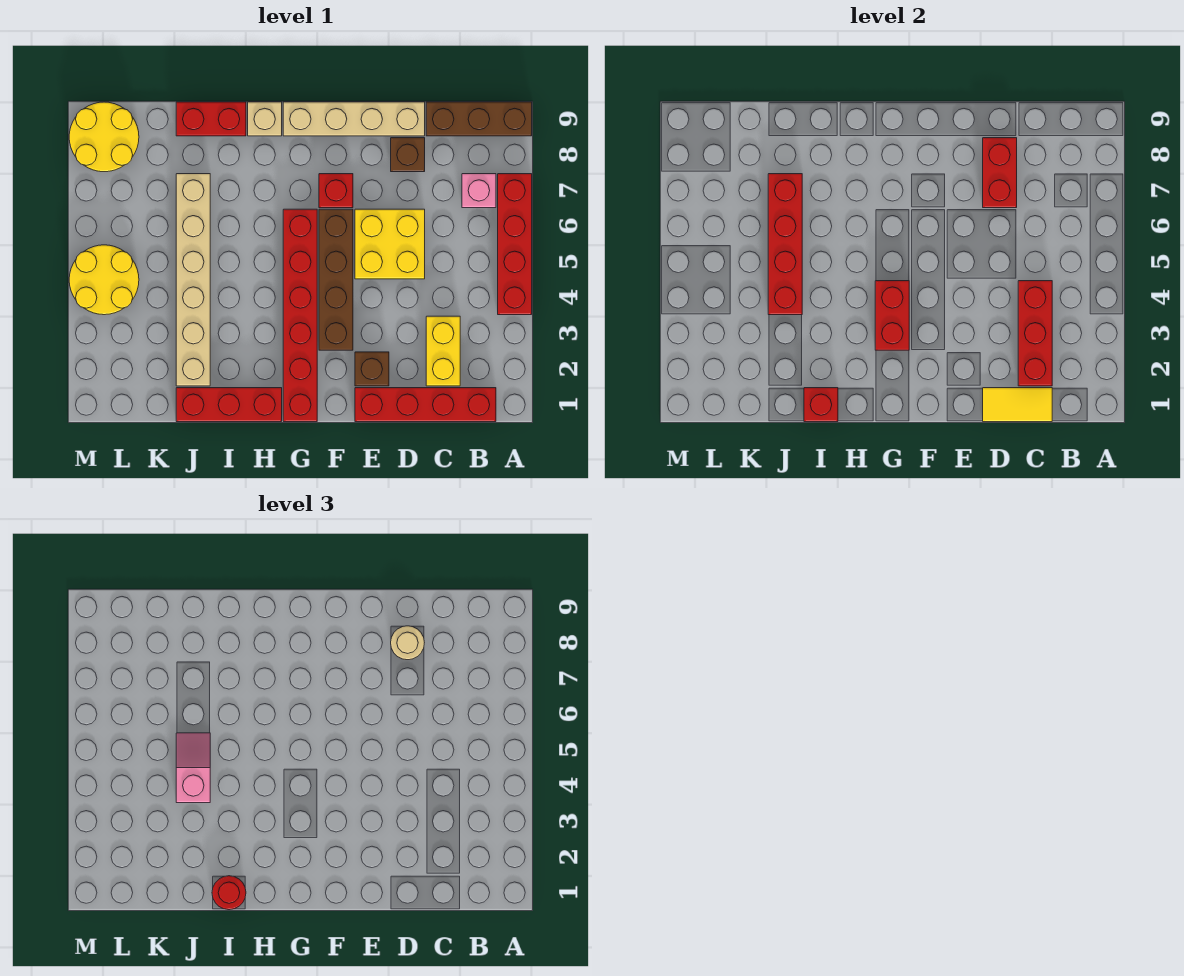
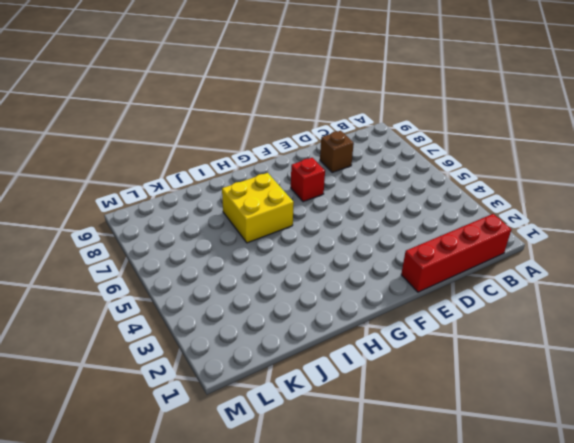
yellow brick H6:I7 level 1 -> yellow brick D5:E6 level 1
none -> red brick A4:A7 level 1
none -> brown brick A9:C9 level 1
none -> pink brick B7 level 1

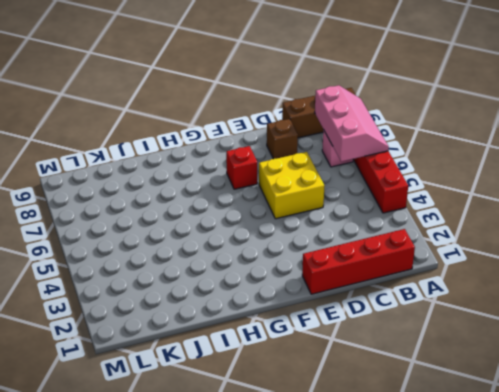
pink slope A6:B8 level 2 top B -> none
none -> yellow brick C2:C3 level 1
none -> tan brick D9:G9 level 1
none -> brown brick E2 level 1

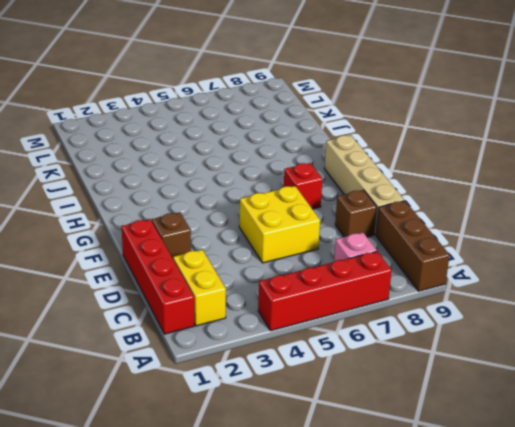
yellow brick B2:C2 level 1 -> yellow brick C2:C3 level 1
none -> brown brick F3:F6 level 1
none -> red brick G1:G6 level 1
none -> red brick H1:J1 level 1

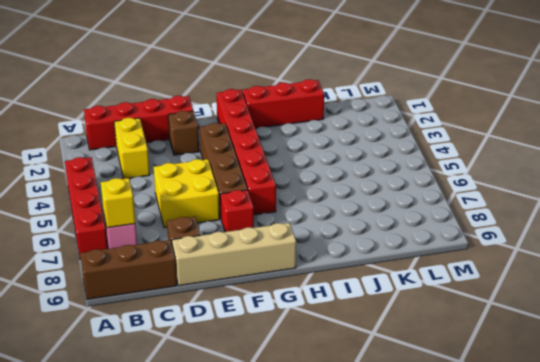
yellow brick B7 level 2 -> none
none -> tan brick H9 level 1
none -> red brick I9:J9 level 1
none -> tan brick J2:J7 level 1

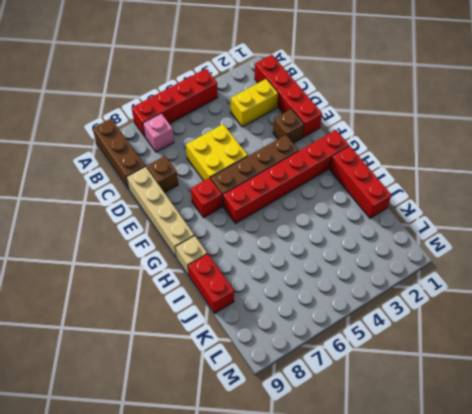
none -> tan brick J2:J7 level 1
none -> yellow round brick L4:M5 level 1
none -> yellow round brick L8:M9 level 1

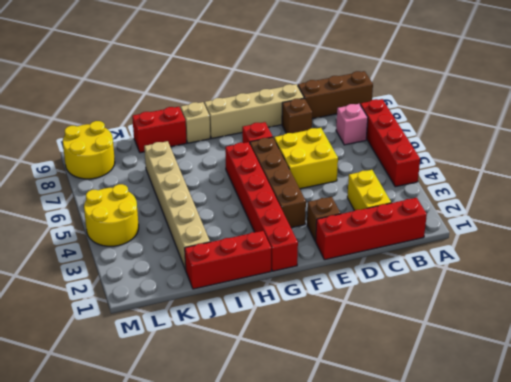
none -> yellow tile C1:D1 level 2
none -> red brick C2:C4 level 2
none -> red brick D7:D8 level 2

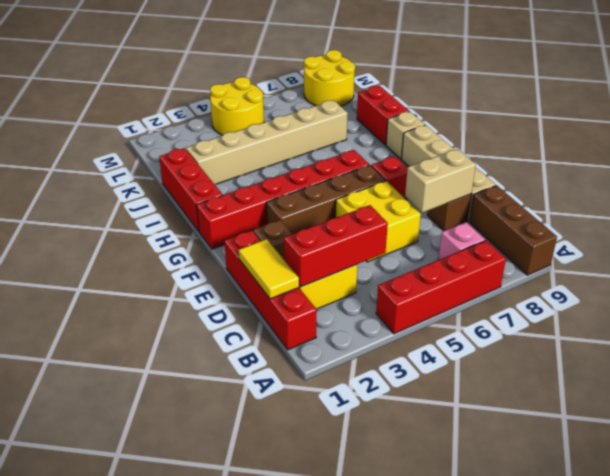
tan brick D7:D8 level 2 -> red brick D7:D8 level 2
none -> red brick G3:G4 level 2
none -> red brick I1 level 2
none -> red brick J4:J7 level 2

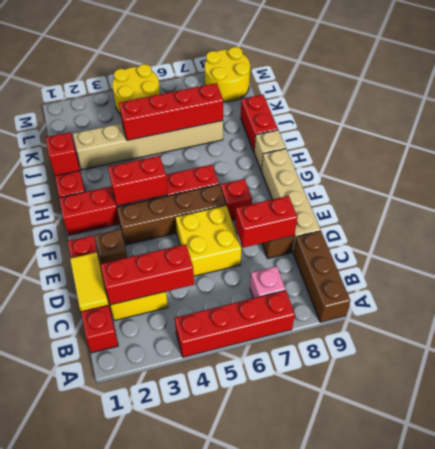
none -> tan round brick D8 level 3
none -> red round brick I1 level 3
none -> pink slope J4:J5 level 3 top 4

